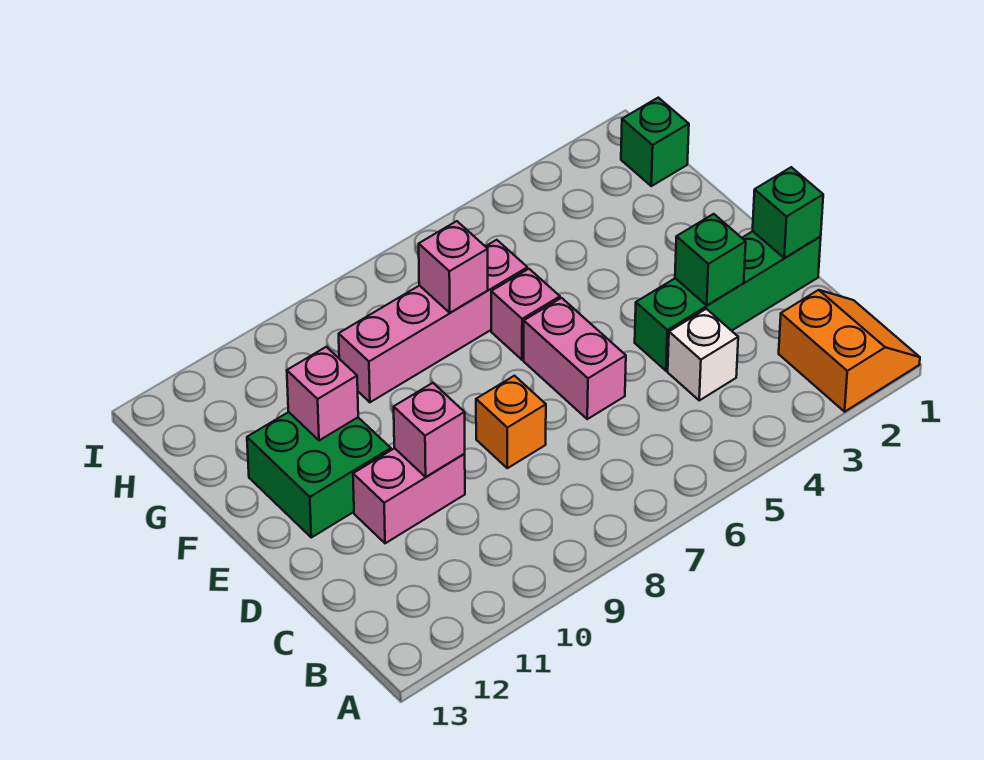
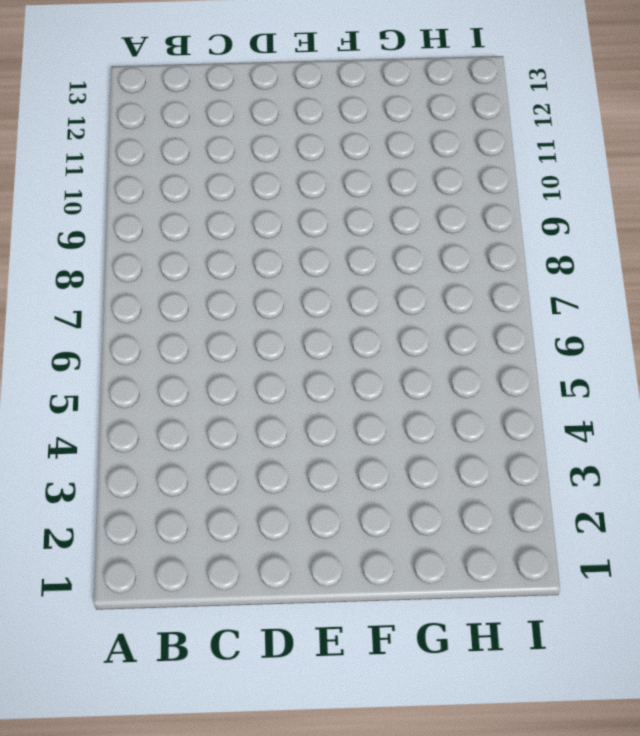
none -> orange slope A1:B2 level 1 top 2
none -> white brick C4 level 1
none -> green brick D1:D4 level 1

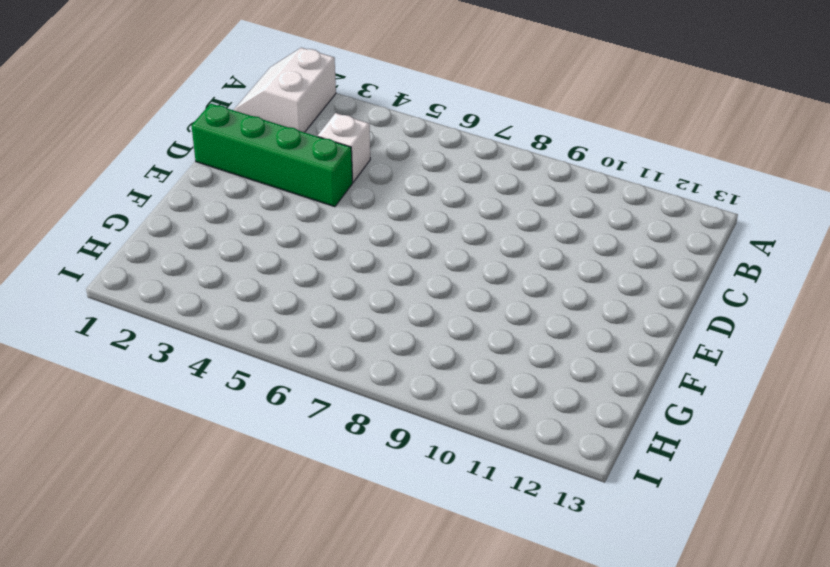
white slope A1:B2 level 1 top 2 -> orange slope A1:B2 level 1 top 2
none -> pink brick D6:E6 level 1
none -> orange brick D8 level 1
none -> pink brick D10:D11 level 1

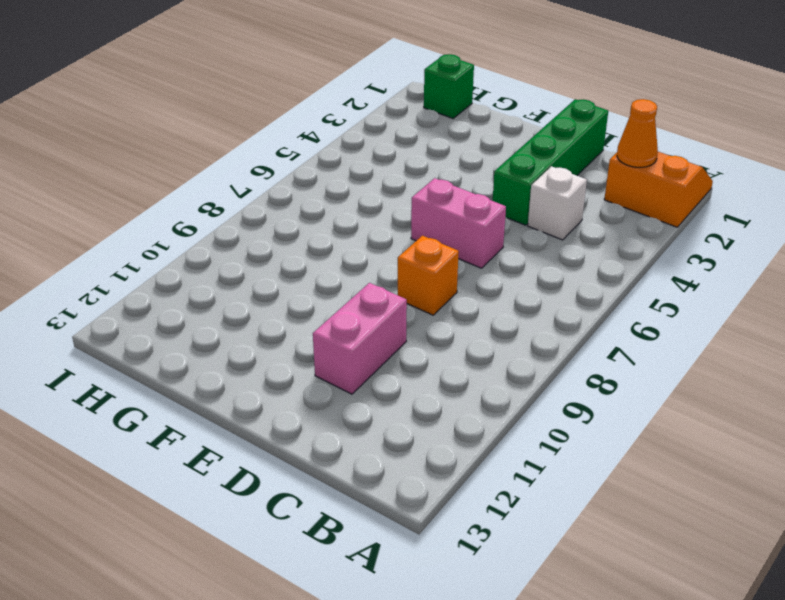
orange cone B2 level 2 -> none
none -> green brick E11:F12 level 1
none -> pink brick F6 level 1
none -> pink brick G6:G9 level 1

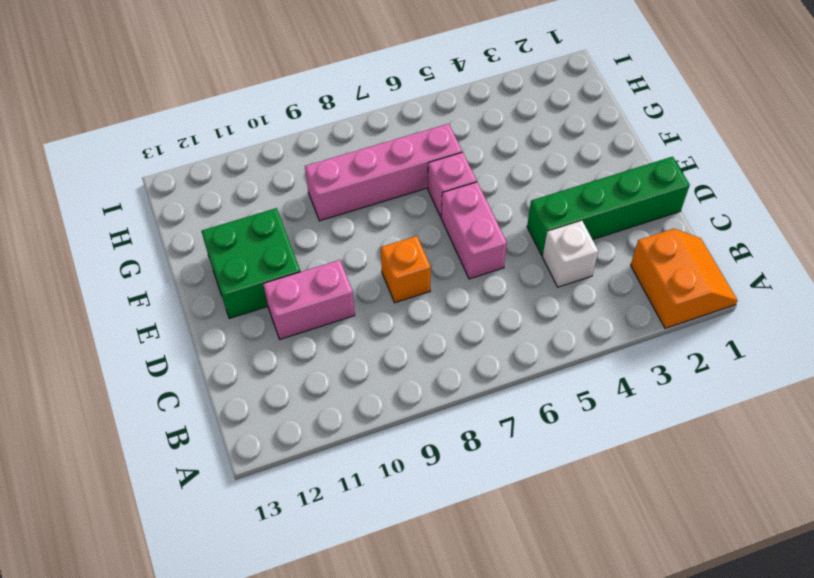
none -> green brick H1 level 1
none -> green brick D1 level 2
none -> green brick D3 level 2

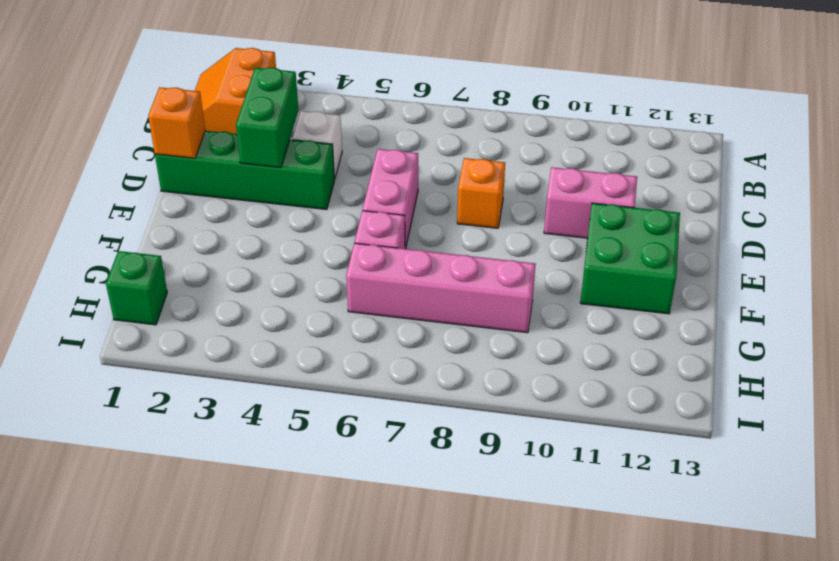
green brick C3:D3 level 2 -> green brick D3 level 2
orange brick D1 level 2 -> green brick D1 level 2
none -> pink brick D10 level 2
none -> pink brick F11 level 2
none -> pink brick G7 level 2

